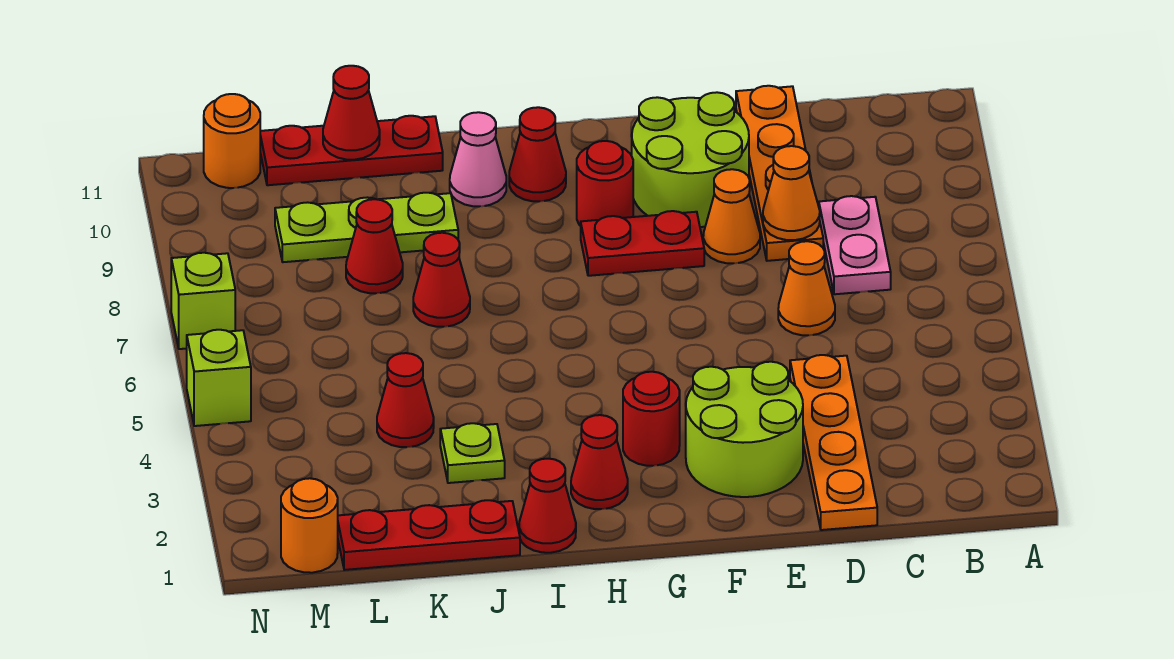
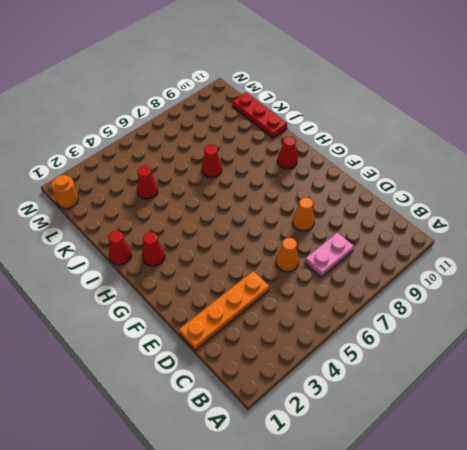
none -> orange plate D8:D11 level 1
none -> lime round brick E2:F3 level 1
none -> lime round brick E9:F10 level 1

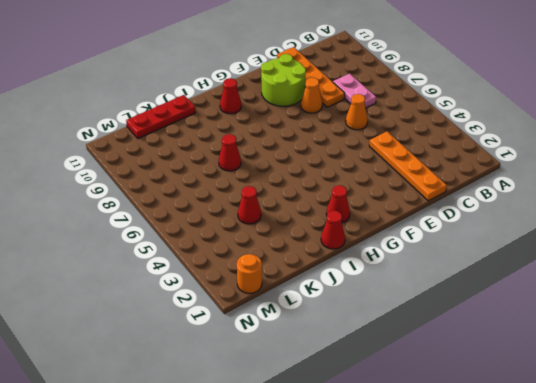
none -> lime round brick E2:F3 level 1
none -> red plate F8:G8 level 1
none -> red round brick G3 level 1

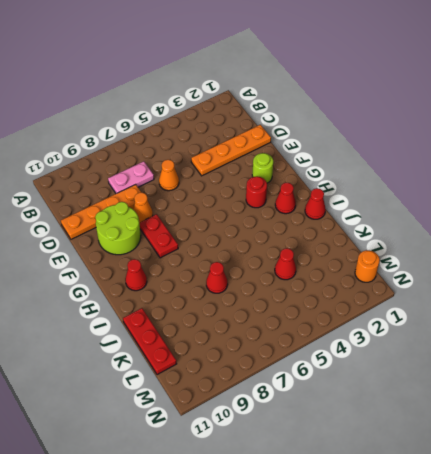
lime round brick F2 level 1 -> lime round brick E2:F3 level 1
none -> red round brick G9 level 1
none -> pink cone I10 level 1
none -> red plate J1:L1 level 1

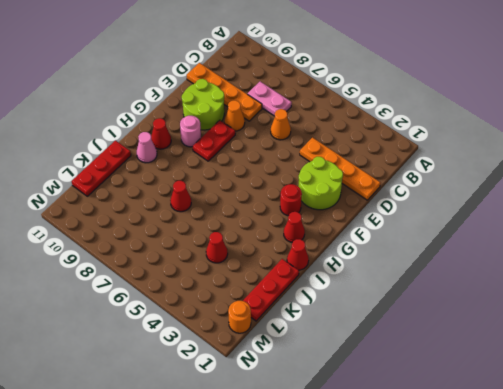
pink round brick G9 level 1 -> red round brick G9 level 1
none -> lime plate J3 level 1
none -> lime plate J9:L9 level 1
none -> red cone K8 level 1

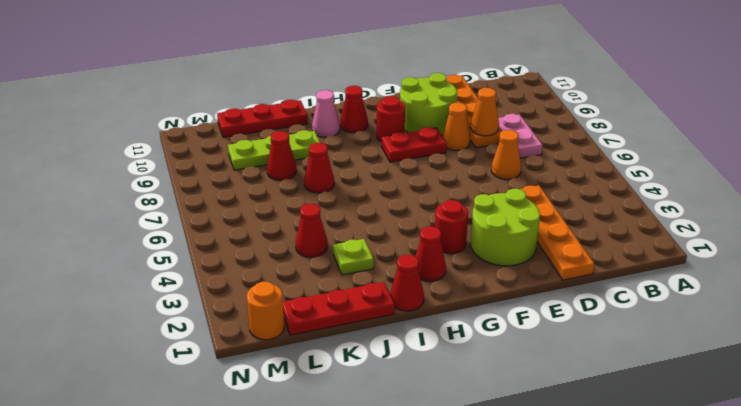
none -> orange round brick M11 level 1
none -> lime brick N5 level 1
none -> lime brick N7 level 1

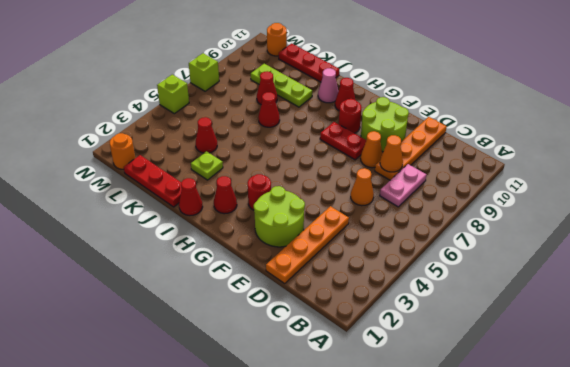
none -> red cone K11 level 2

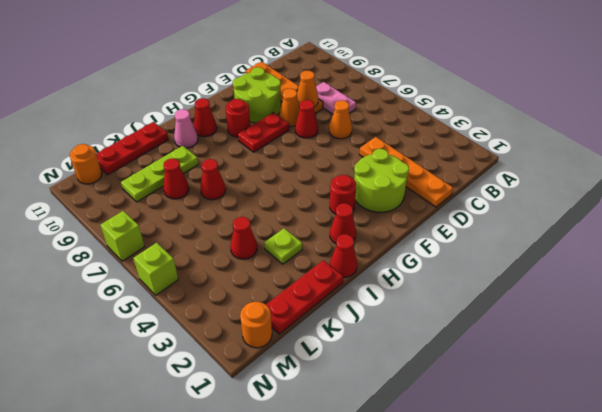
red cone E7 level 1 -> red cone K11 level 2

